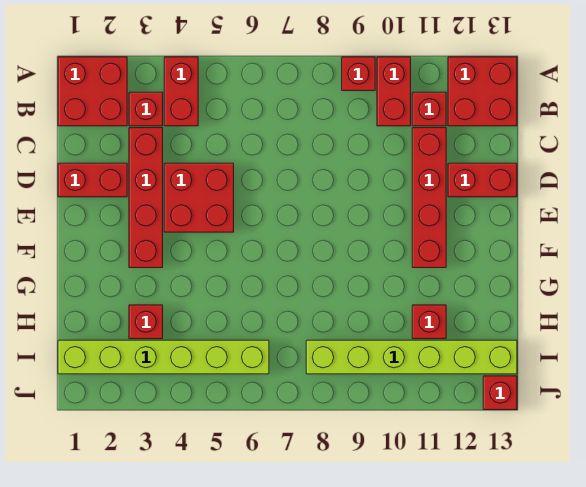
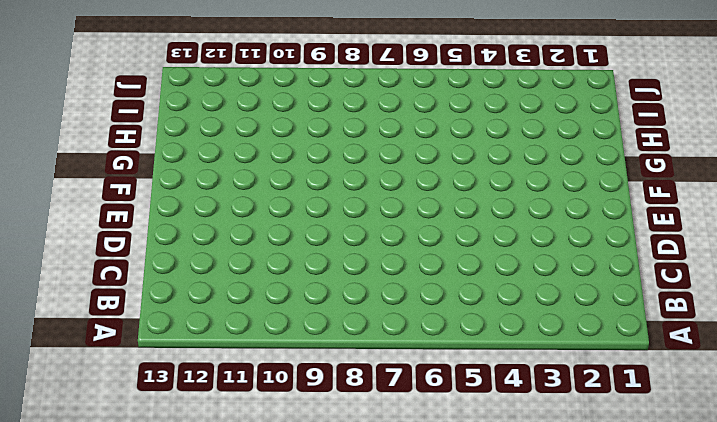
none -> red brick A1:B2 level 1
none -> red brick A4:B4 level 1
none -> red brick A9 level 1

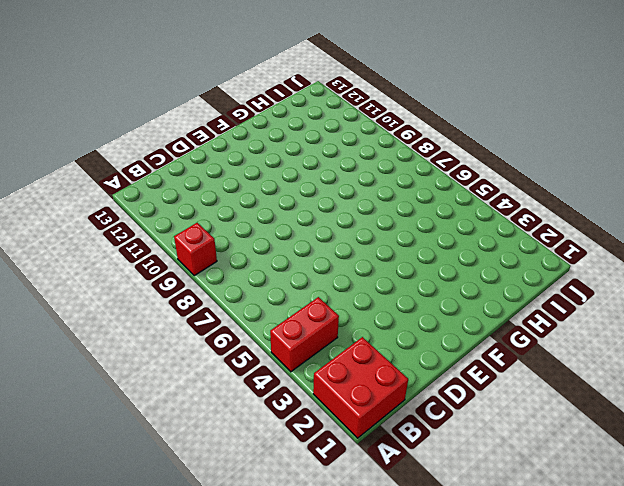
none -> red brick A10:B10 level 1
none -> red brick A12:B13 level 1
none -> red brick B3 level 1

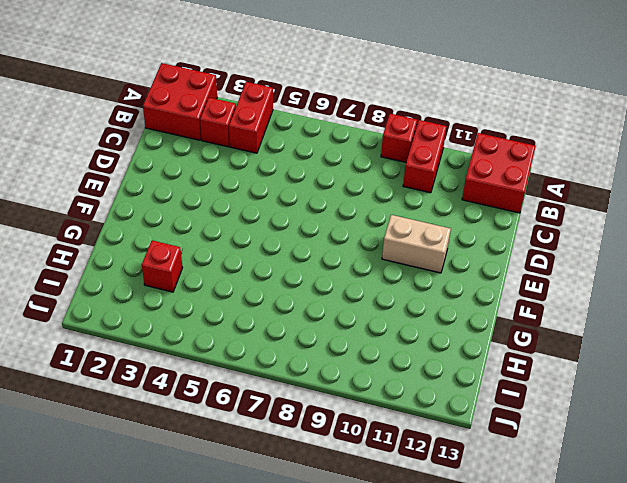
tan brick E10:E11 level 1 -> red brick C11:F11 level 1
none -> red brick B11 level 1
none -> red brick C3:F3 level 1
none -> red brick D1:D2 level 1

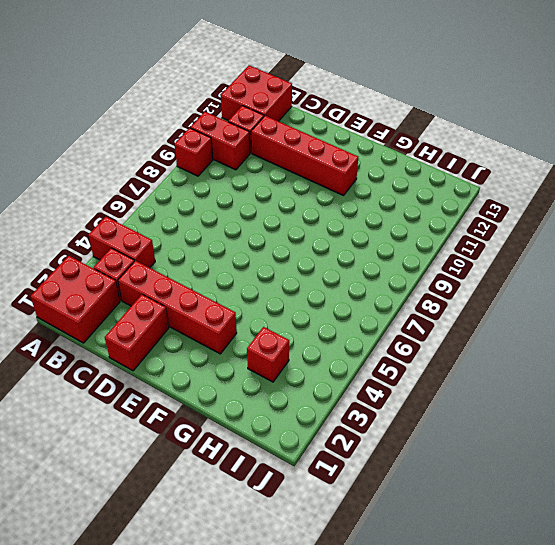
none -> red brick D4:E5 level 1
none -> red brick D12:D13 level 1
none -> red brick H11 level 1

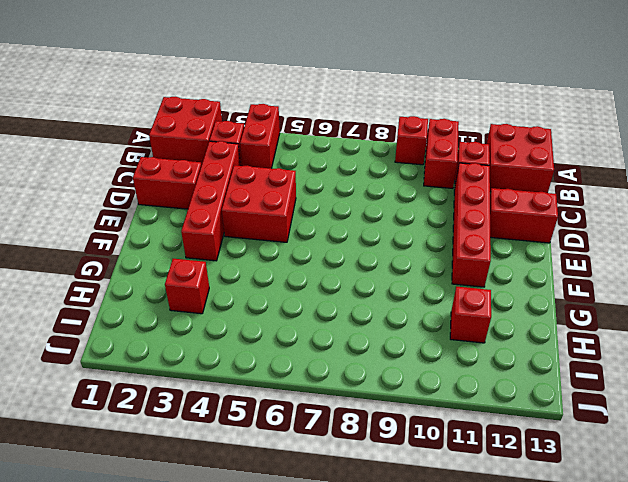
none -> lime brick I1:I6 level 1
none -> lime brick I8:I13 level 1
none -> red brick J13 level 1

